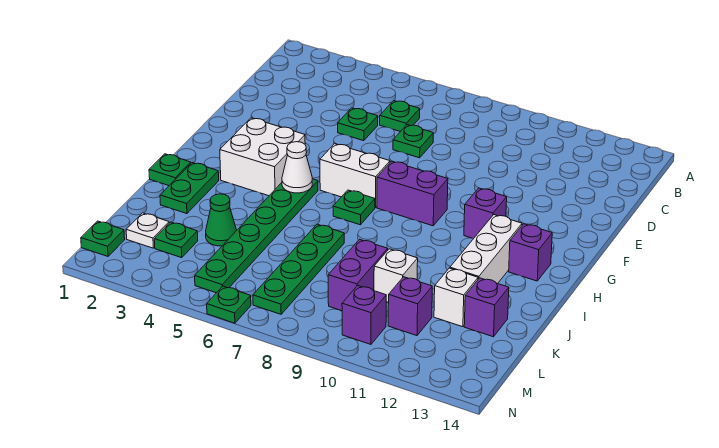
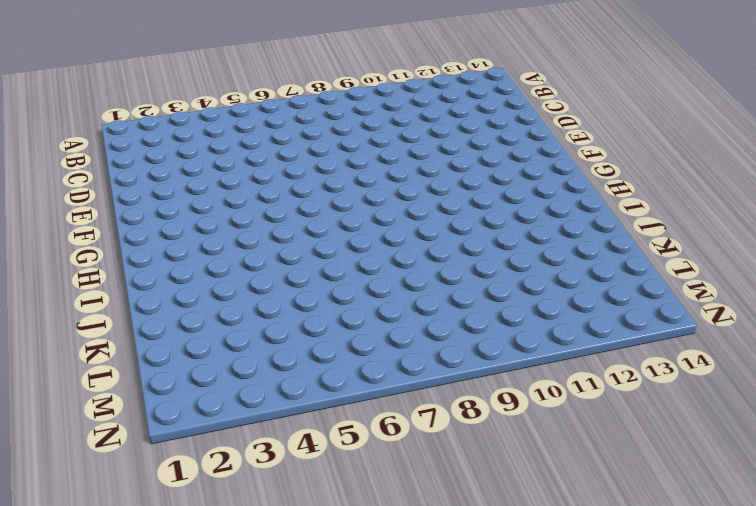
none -> green plate C6 level 1
none -> green plate D5 level 1
none -> green plate D7 level 1

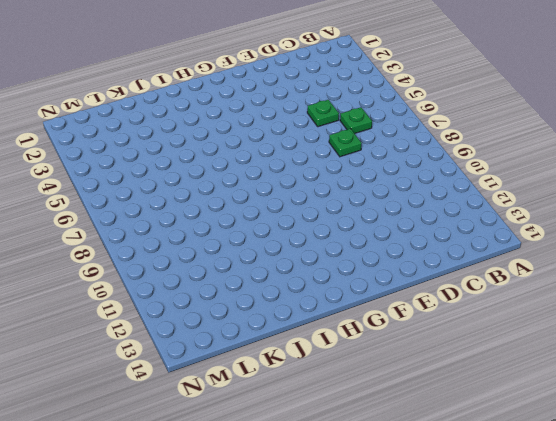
none -> white brick G3:H4 level 1
none -> white brick G6:G7 level 1
none -> purple brick G8:G9 level 1

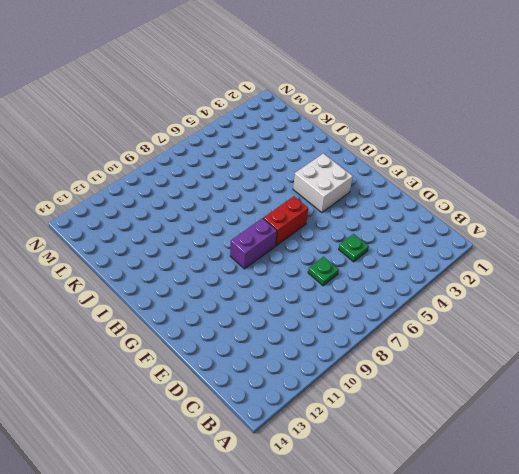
red brick G6:G7 level 1 -> white brick G6:G7 level 1
none -> green plate C6 level 1
none -> purple brick G11 level 1
none -> green plate H5:M5 level 1

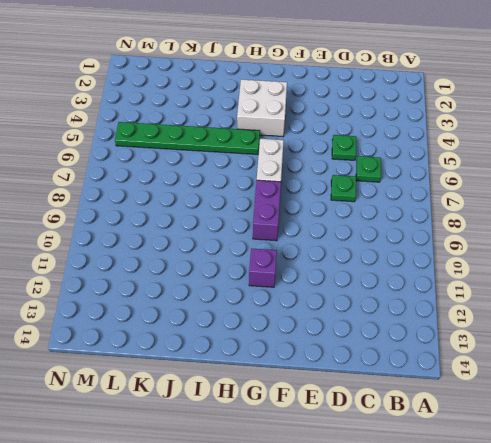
none -> green plate H7 level 1
none -> white brick H12:J12 level 1
none -> purple brick H13 level 1

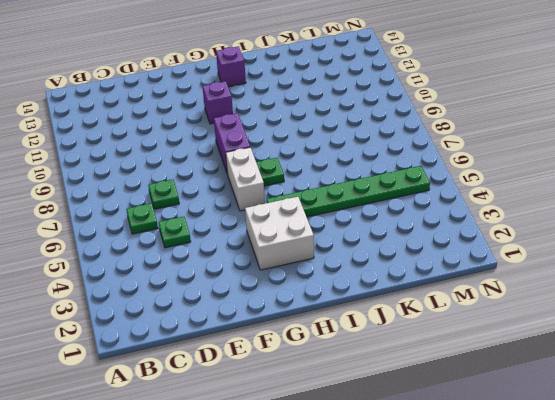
none -> white brick H12:J12 level 1
none -> green plate I1 level 1
none -> green plate I2:J2 level 1

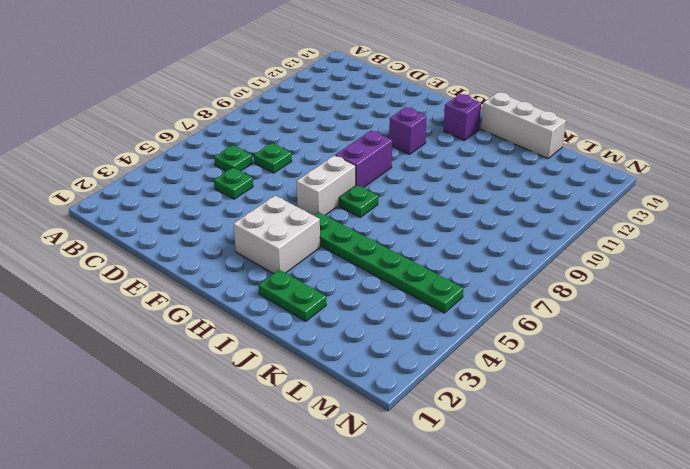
white brick I14:K14 level 1 -> white brick H12:J12 level 1
none -> green plate I1 level 1
none -> green plate J7:M7 level 1
none -> green cone K4 level 1

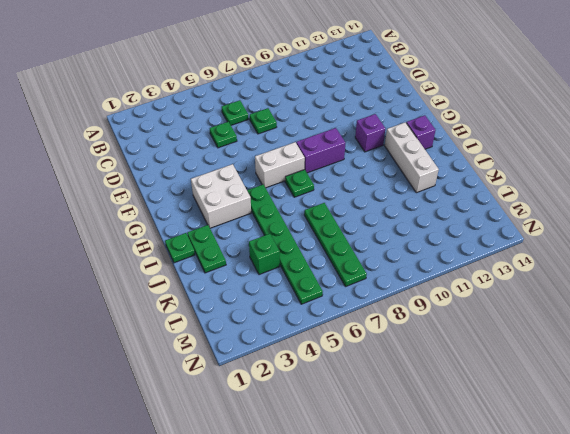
green brick K4 level 1 -> green cone K4 level 1
none -> purple brick K9:L9 level 1
none -> white brick K10 level 1
none -> white brick K12 level 1

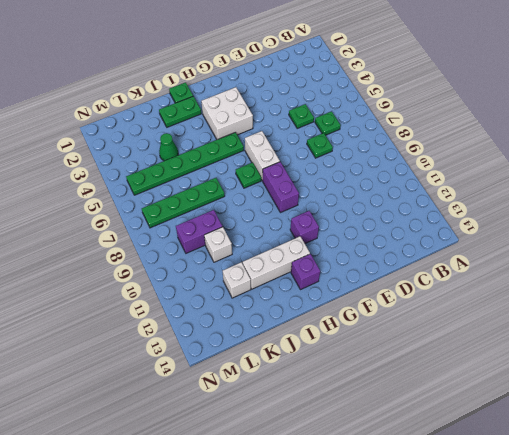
none -> purple brick K13 level 1
none -> white plate L2 level 1
none -> green plate L3 level 1

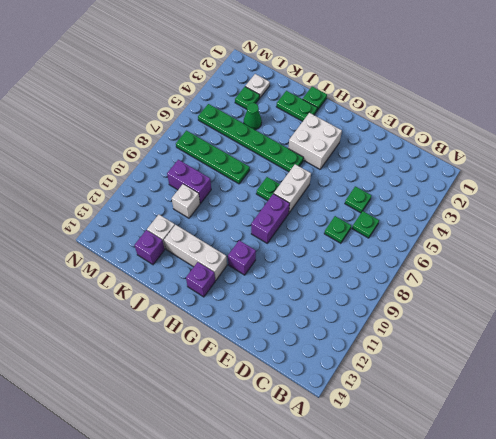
none -> purple brick L11 level 1
none -> green plate M1 level 1
none -> purple brick M10 level 1

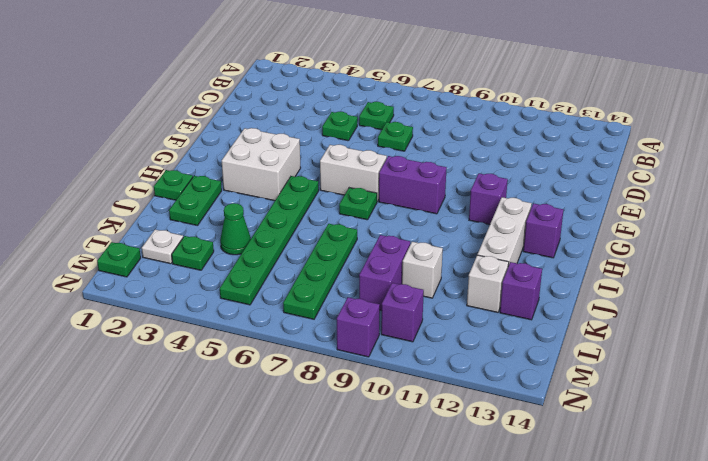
purple brick N9 level 1 -> purple brick L11 level 1
none -> green plate N6 level 1
none -> white cone H5 level 2

